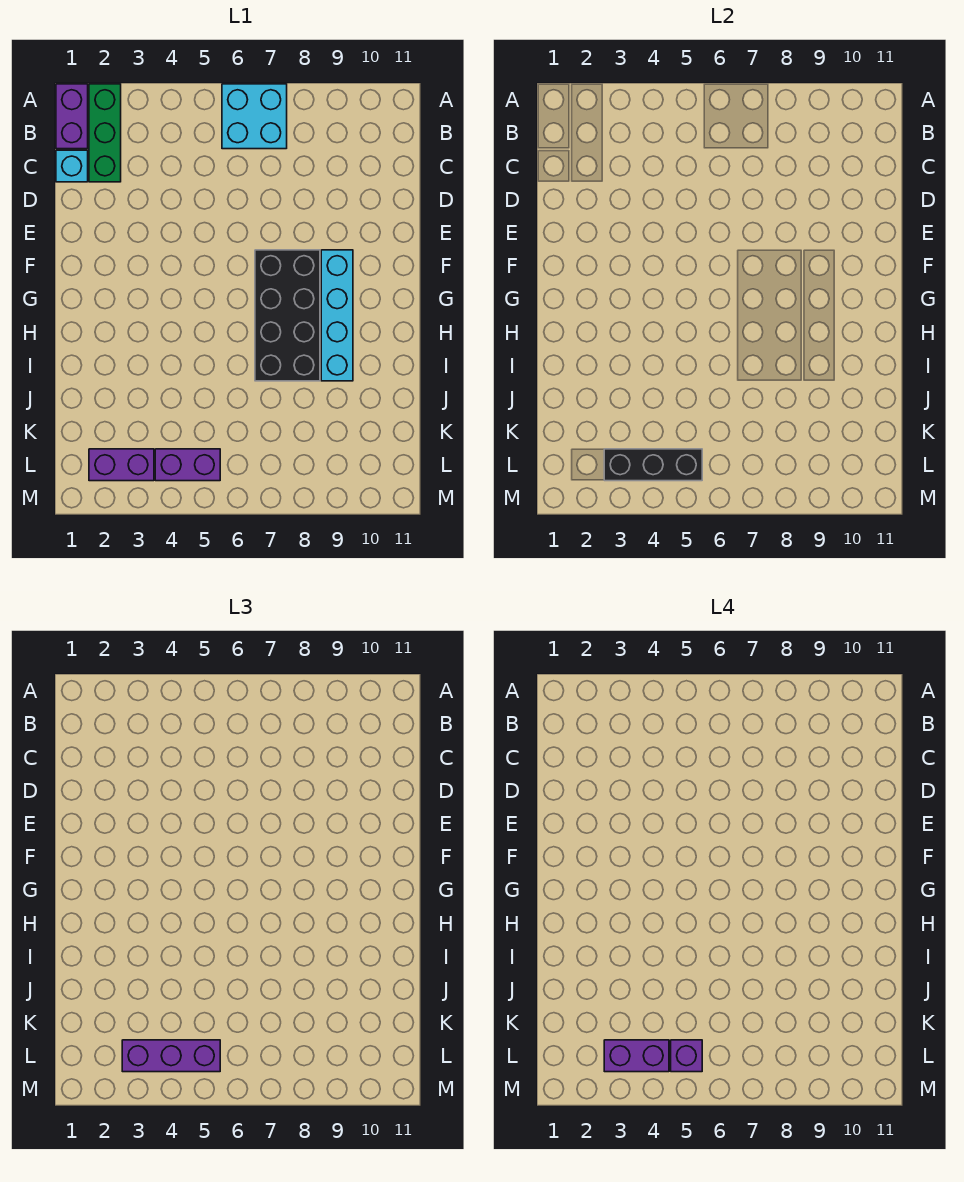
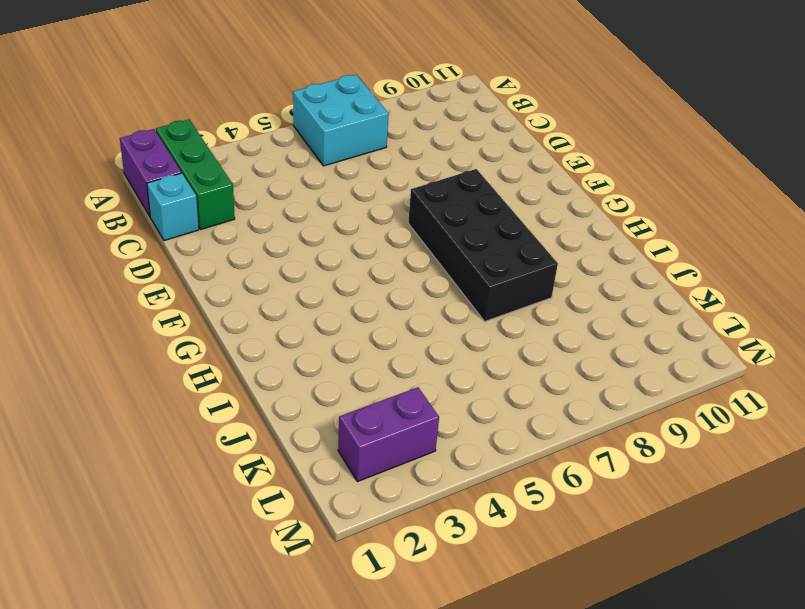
none -> cyan brick F9:I9 level 1
none -> purple brick L4:L5 level 1
none -> black brick L3:L5 level 2

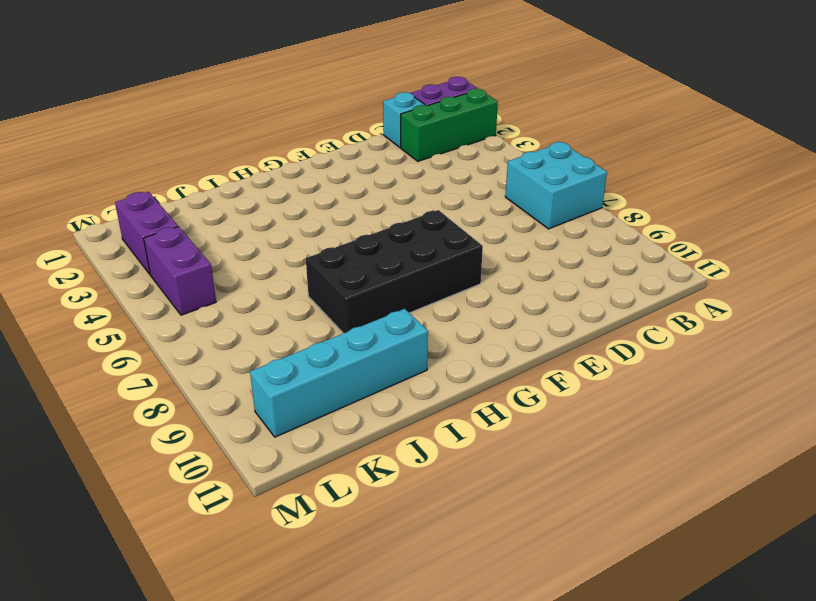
cyan brick I10:L10 level 1 -> cyan brick F9:I9 level 1
none -> black brick L3:L5 level 2
none -> purple brick L3:L5 level 3
none -> purple brick L3:L4 level 4

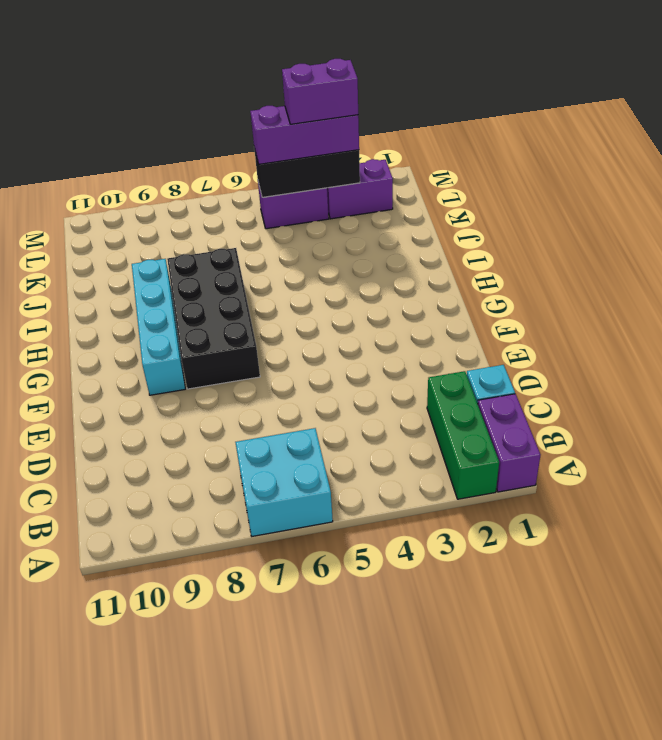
none -> purple brick L5 level 4

